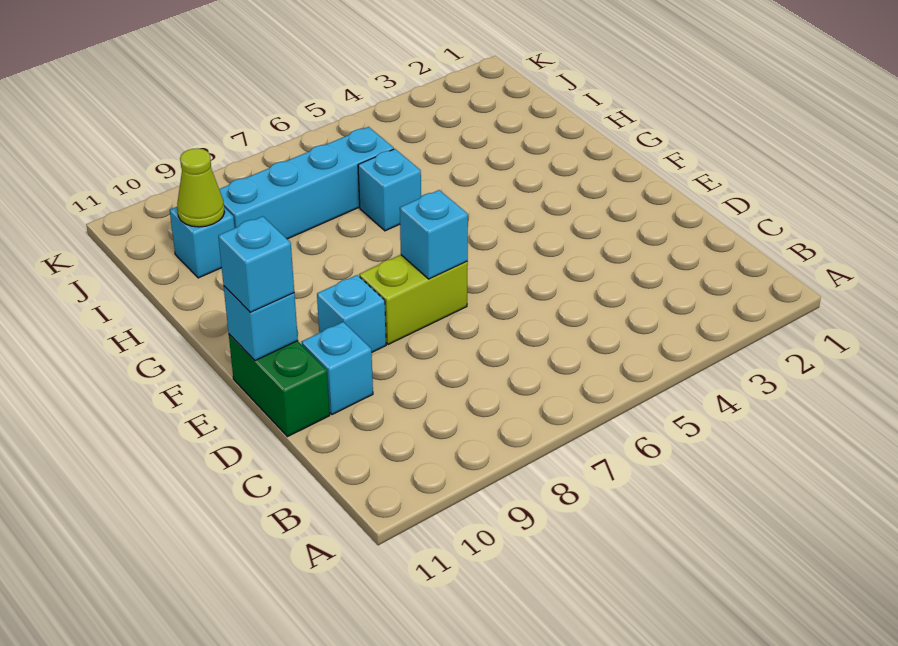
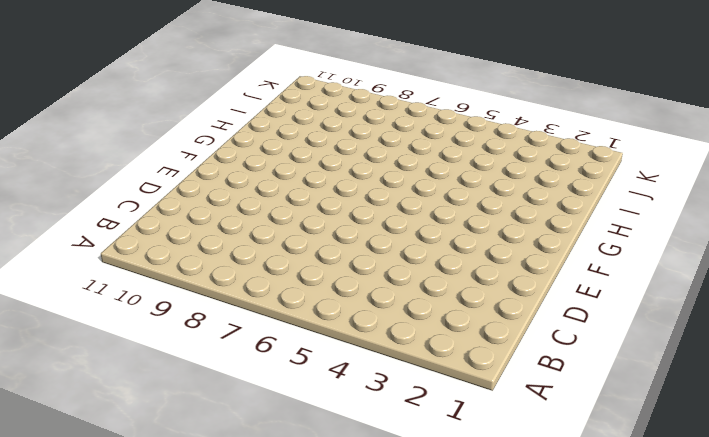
none -> cyan brick D10 level 1
none -> green brick D11:E11 level 1

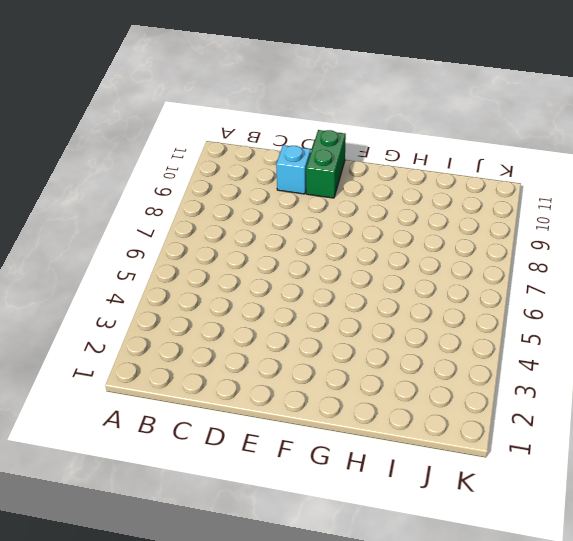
green brick E10:E11 level 1 -> green brick D11:E11 level 1
none -> lime brick E7:E8 level 1
none -> cyan brick E9 level 1

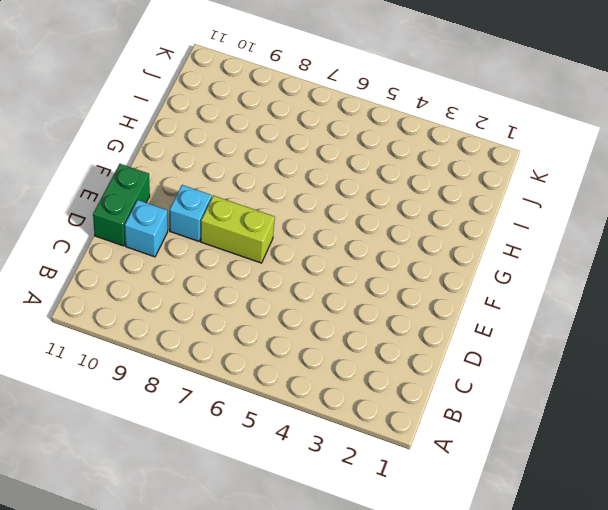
none -> cyan brick H6 level 1
none -> cyan brick I6:I9 level 1

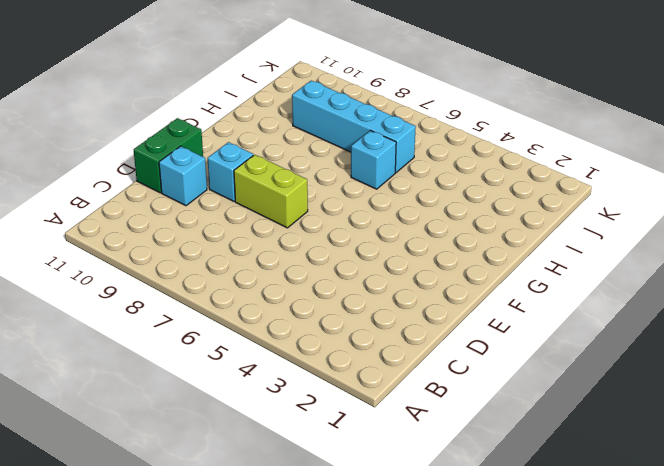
none -> cyan brick I10 level 1
none -> cyan brick E7 level 2

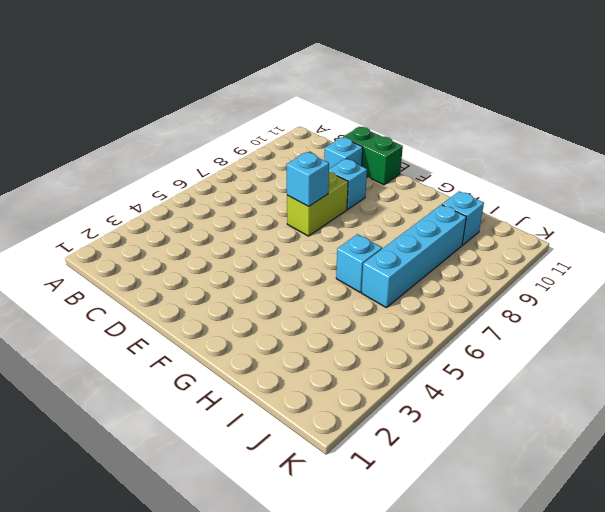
none -> cyan brick E11 level 2
none -> lime cone I10 level 2

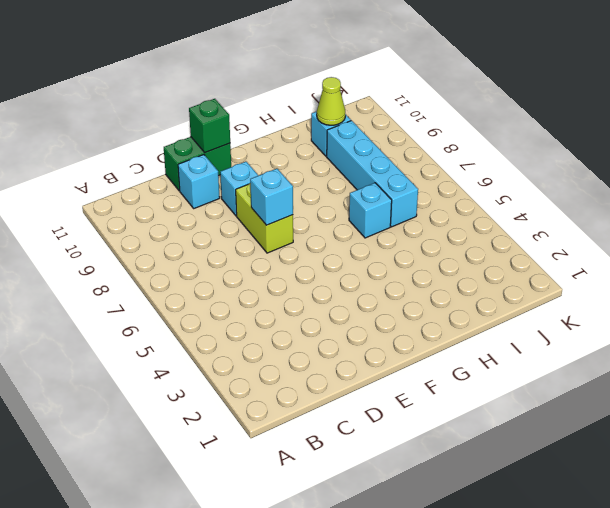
green brick E11 level 2 -> cyan brick E11 level 2
none -> cyan brick E11 level 3

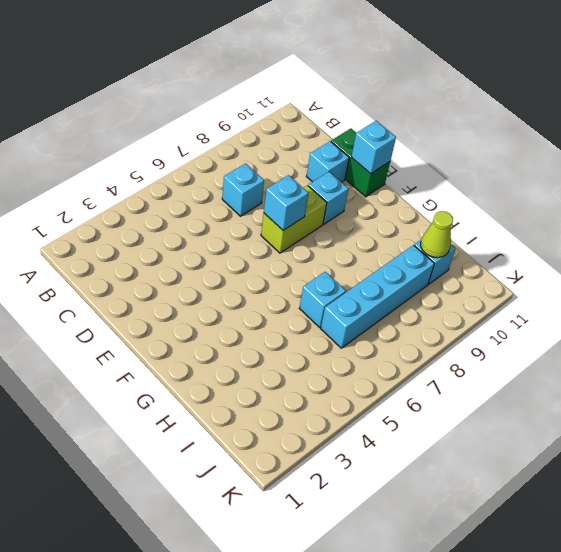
cyan brick C7 level 1 -> cyan brick E11 level 3

